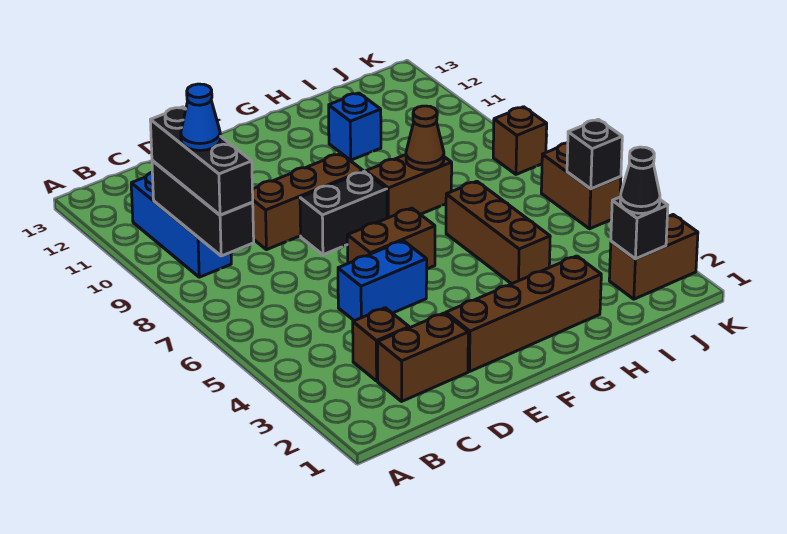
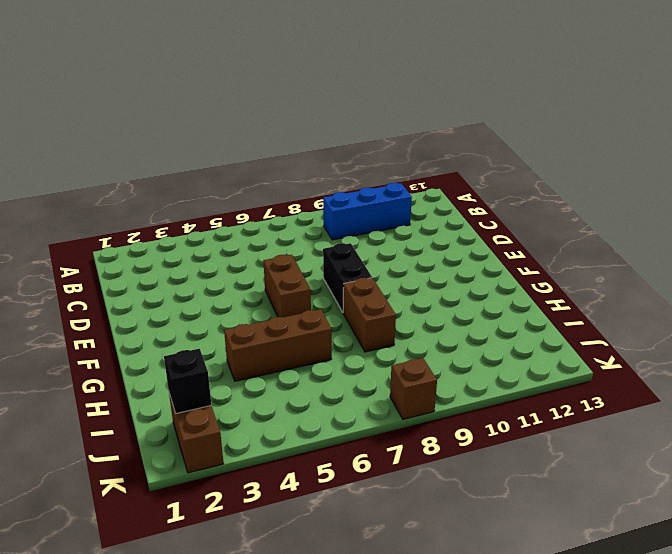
none -> brown brick C2:D2 level 1
none -> brown brick C3 level 1
none -> blue brick D5:E5 level 1

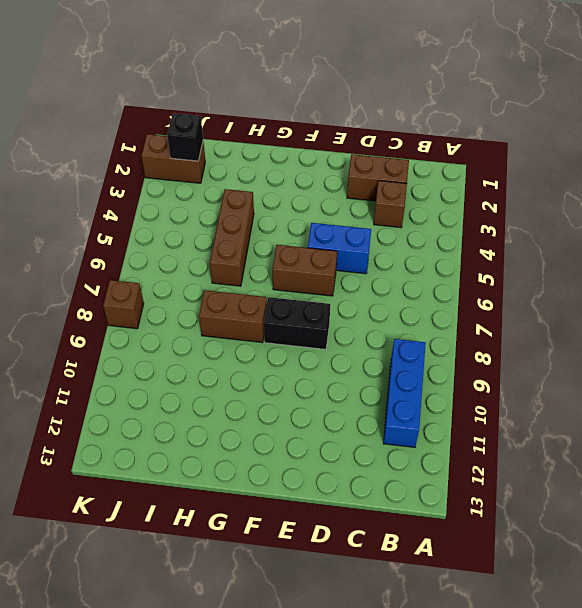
none -> brown brick D9:F9 level 1
none -> brown brick E2:H2 level 1
none -> blue brick H11 level 1

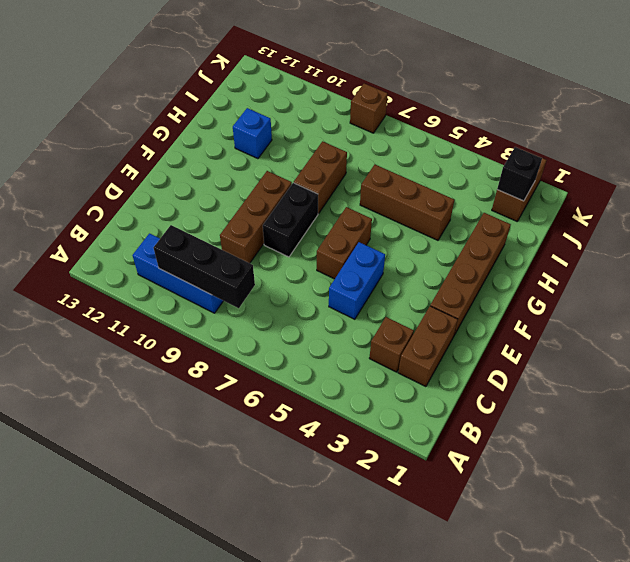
none -> brown brick K5:K6 level 1
none -> brown cone H8 level 2
none -> black brick K5 level 2

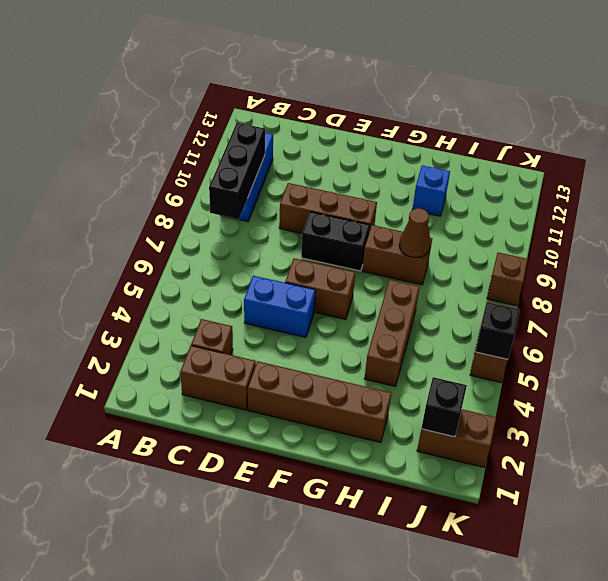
none -> black brick B8:B10 level 3
none -> black cone J2 level 3
none -> blue cone B9 level 4

